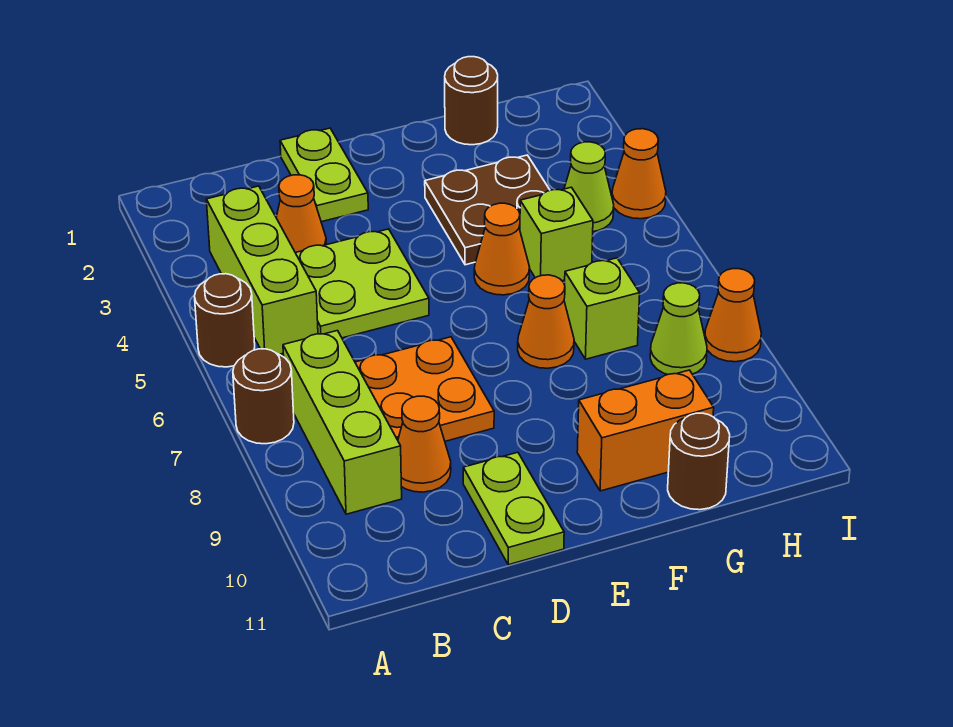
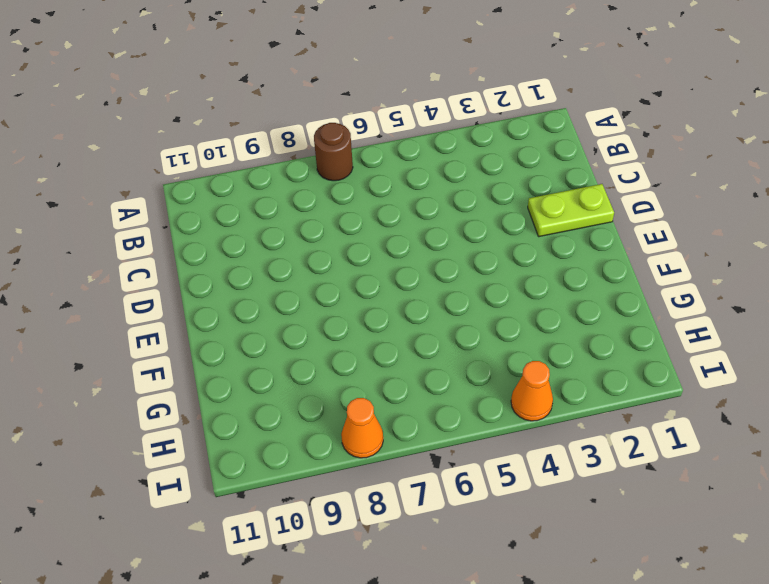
none -> brown round brick A5 level 1
none -> lime brick B3:B5 level 1
none -> lime brick B7:B9 level 1

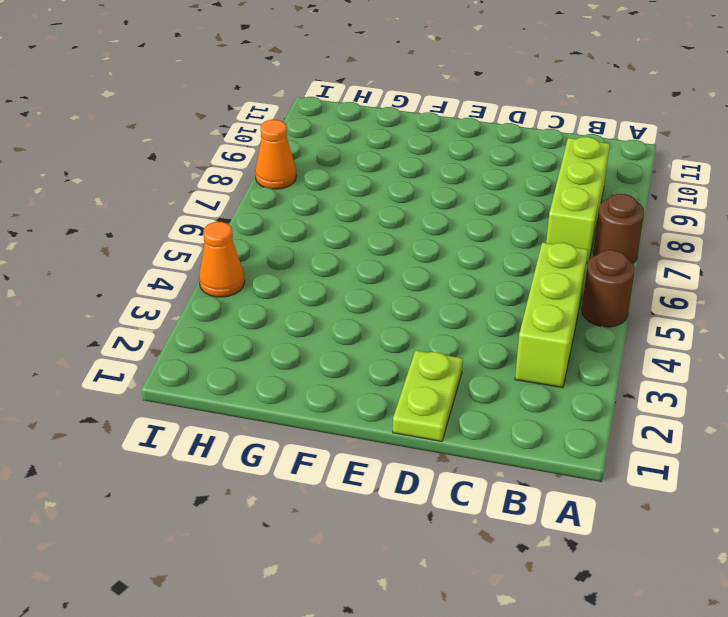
none -> orange cone C3 level 1
none -> lime plate C4:D5 level 1
none -> orange plate C7:D8 level 1

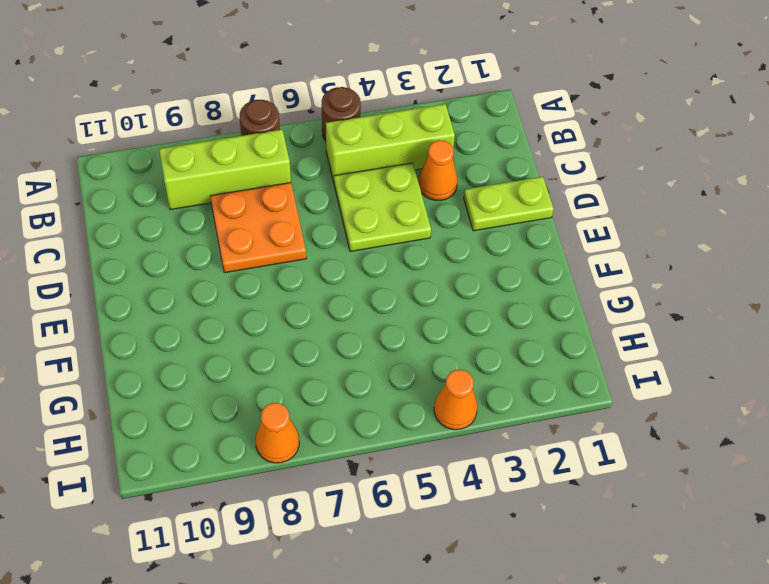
none -> orange cone C9 level 1
none -> lime plate D10:D11 level 1
none -> brown plate F3:G4 level 1

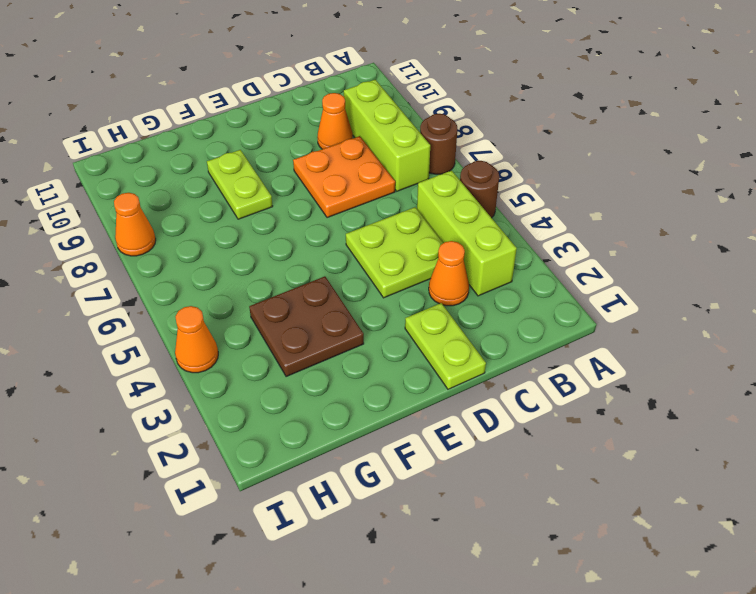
lime plate F8:F9 level 1 -> lime plate D10:D11 level 1
none -> orange cone F5 level 1
none -> orange cone F7 level 1
none -> orange brick F10:G10 level 1

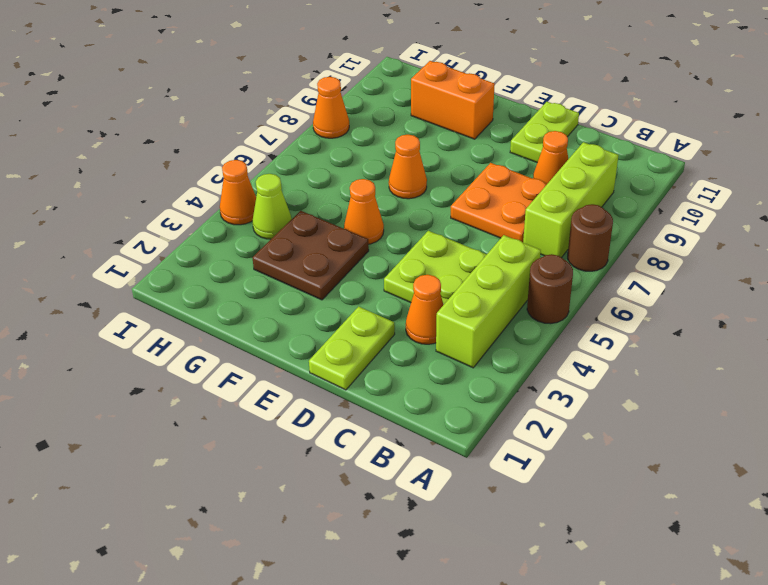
none -> brown round brick G1 level 1
none -> lime brick G5 level 1
none -> lime brick G7 level 1

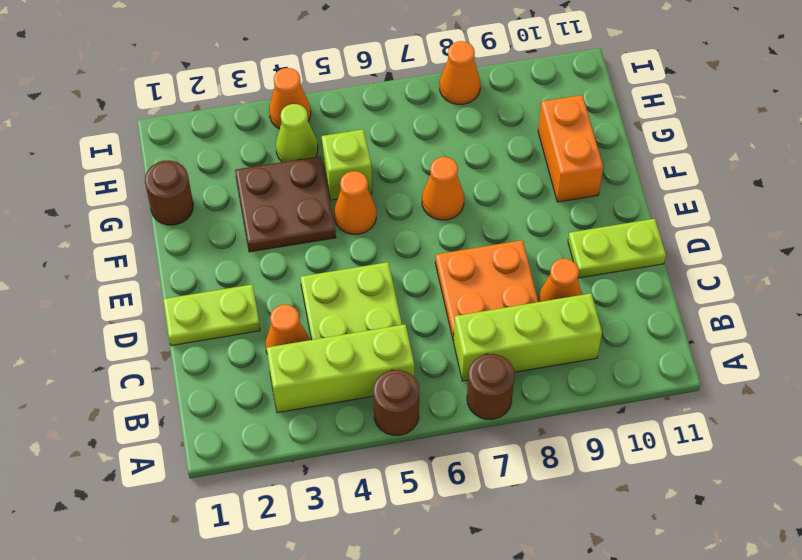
none -> lime brick G7 level 1
none -> brown round brick G11 level 1
none -> lime cone H8 level 1

